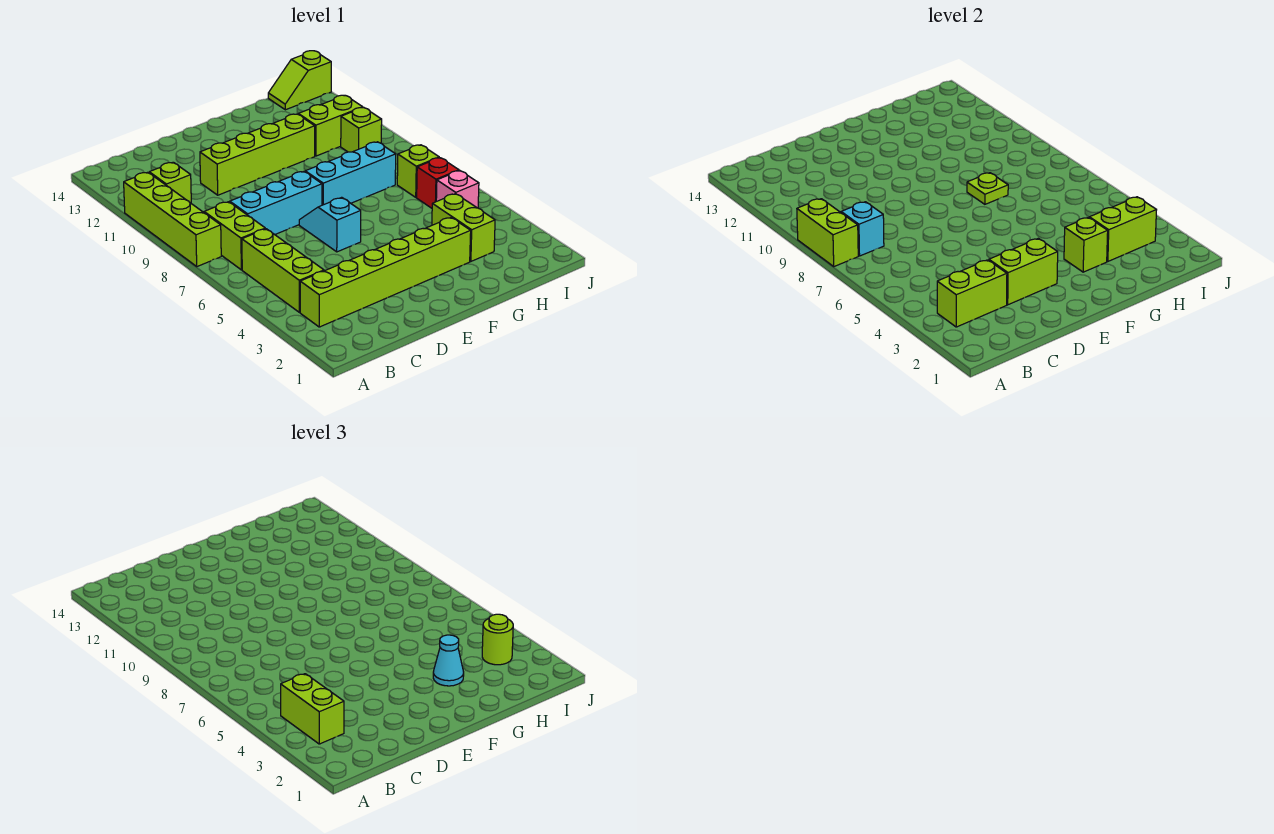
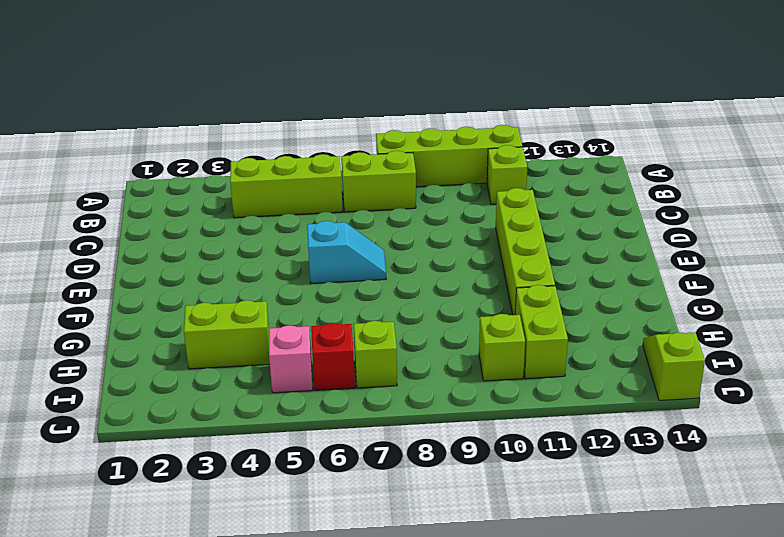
none -> lime brick B3:G3 level 1
none -> cyan brick C8:E8 level 1
none -> cyan brick F8:H8 level 1

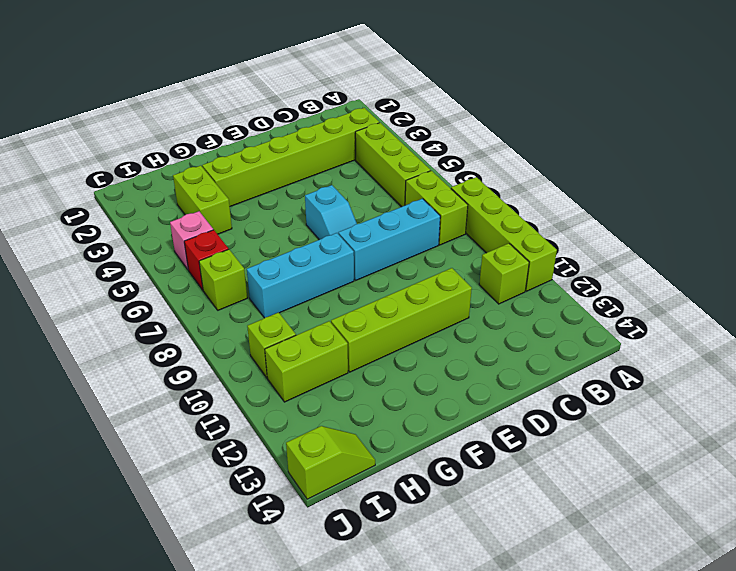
none -> lime brick A8:A9 level 2
none -> lime brick B3:C3 level 2
none -> cyan brick B8 level 2

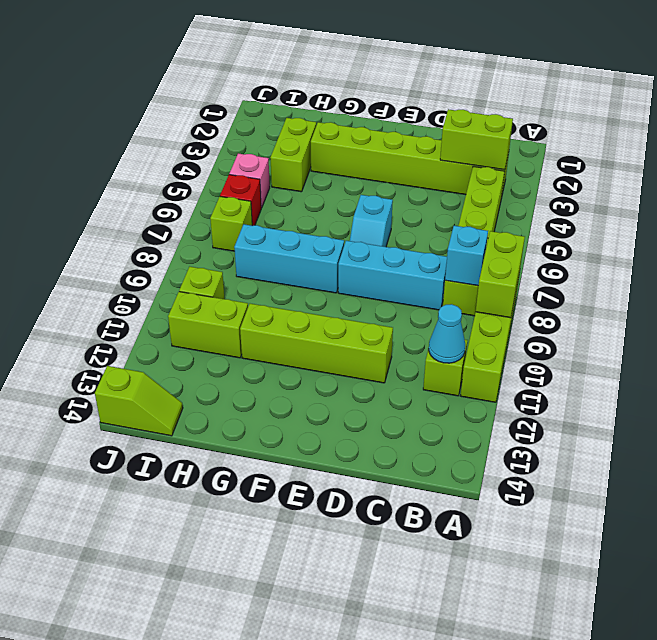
cyan cone B11 level 2 -> cyan cone G3 level 3
none -> lime brick D3:E3 level 2
none -> lime brick G3 level 2
none -> lime plate G8 level 2

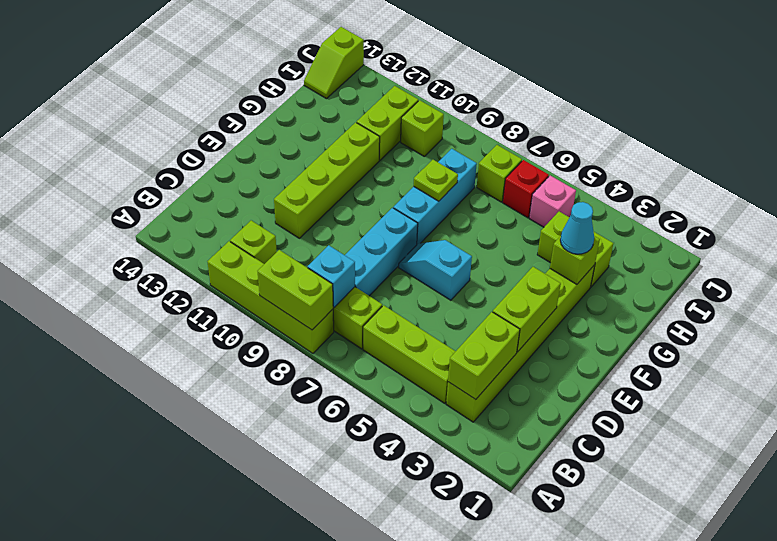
none -> lime brick H3:I3 level 2
none -> lime brick B3:B4 level 3
none -> lime round brick I3 level 3

